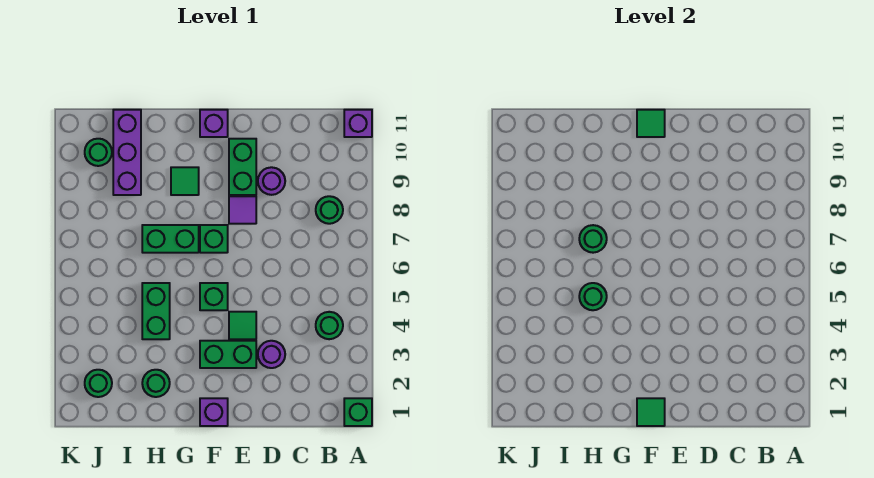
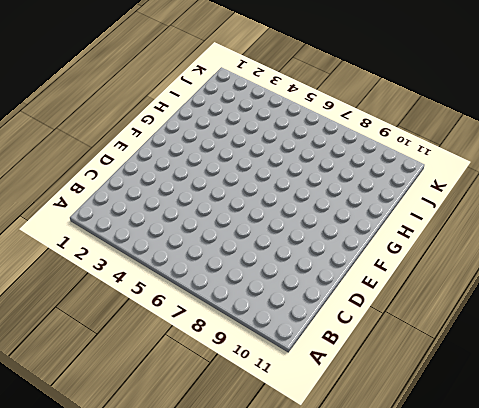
none -> green brick A1 level 1
none -> purple brick A11 level 1
none -> green round brick B4 level 1

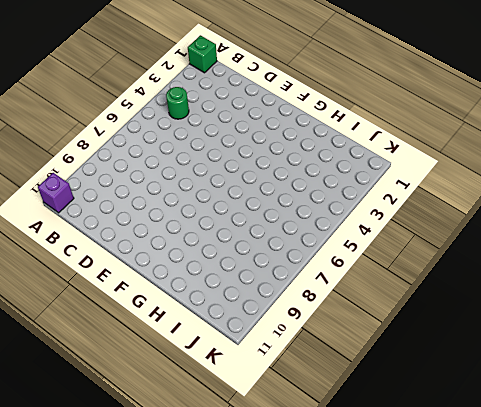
none -> green round brick B8 level 1
none -> purple round brick D3 level 1
none -> purple round brick D9 level 1

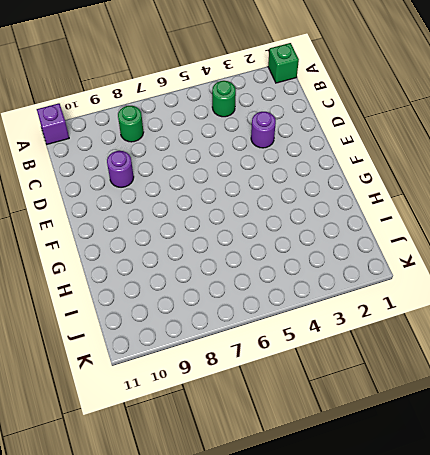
none -> green brick E3:F3 level 1
none -> green tile E4 level 1
none -> purple tile E8 level 1

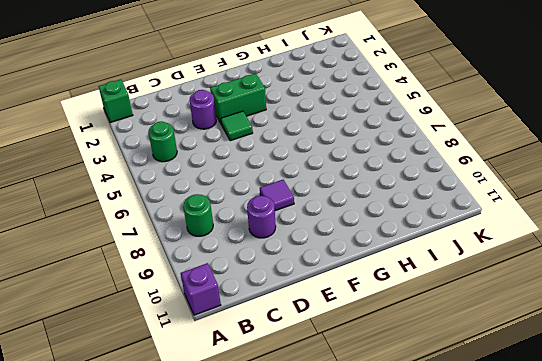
none -> green brick E9:E10 level 1
none -> purple brick F1 level 1
none -> green brick F5 level 1

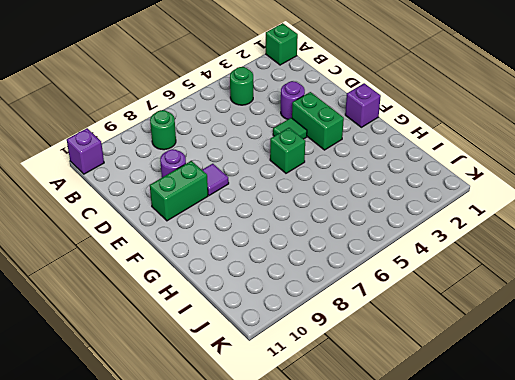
none -> green brick F7 level 1
none -> purple brick F11 level 1
none -> green brick G7:H7 level 1

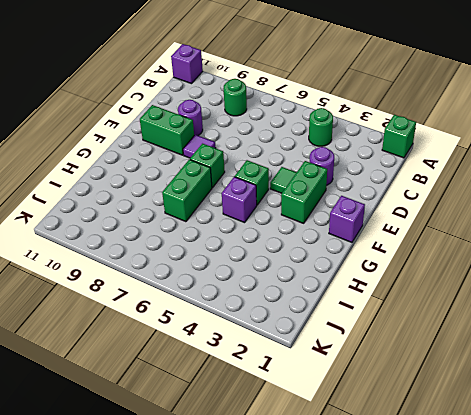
purple brick G5 level 1 -> purple brick F11 level 1
none -> green tile G9 level 1
none -> green round brick H2 level 1
none -> green brick H4:H5 level 1

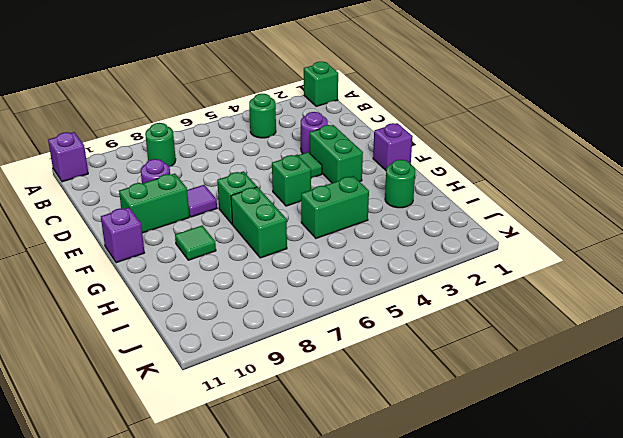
none -> purple brick I9:I11 level 1
none -> green round brick J2 level 1
none -> green round brick J10 level 1

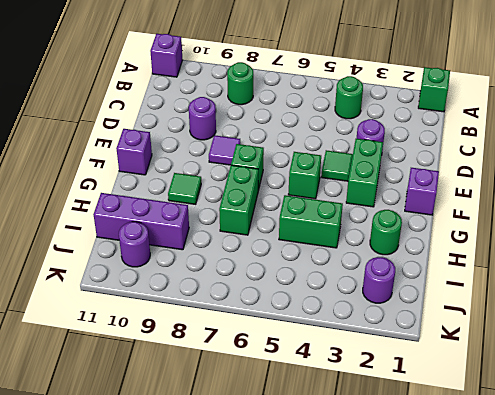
purple round brick J2 level 1 -> green round brick J2 level 1
purple round brick J10 level 1 -> green round brick J10 level 1
none -> green brick E9:E10 level 1
none -> green tile F1 level 2
none -> green tile F11 level 2

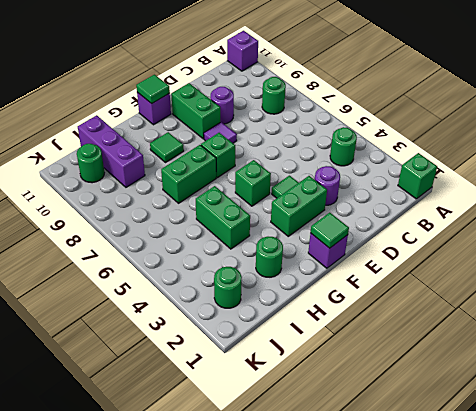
none -> green round brick H5 level 2
none -> green round brick H7 level 2

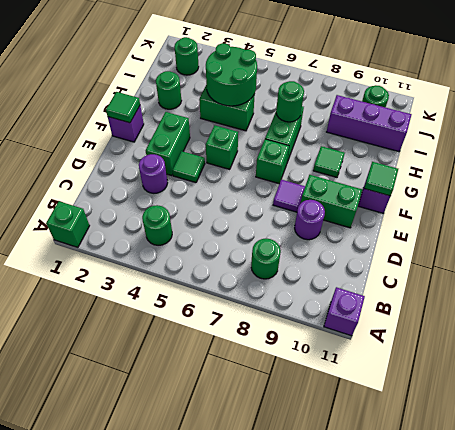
green round brick H4:I5 level 2 -> green round brick H5 level 2

